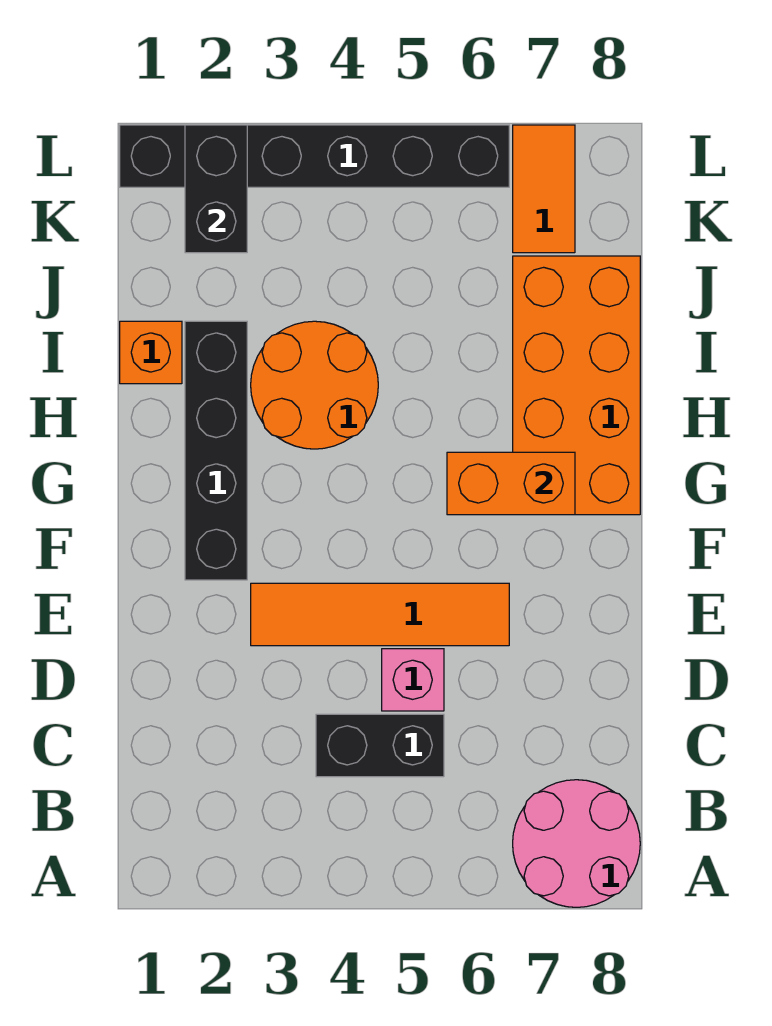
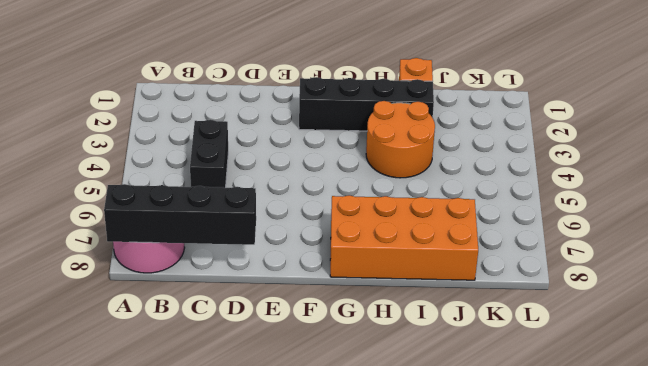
black brick A8:D8 level 2 -> none
none -> pink brick D5 level 1
none -> orange tile E3:E6 level 1
none -> orange tile K7:L7 level 1

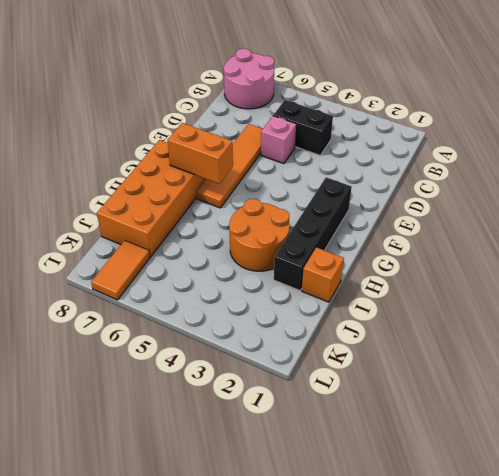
orange tile D6:G6 level 1 -> orange tile E3:E6 level 1
none -> black brick L1:L6 level 1
none -> black brick K2:L2 level 2

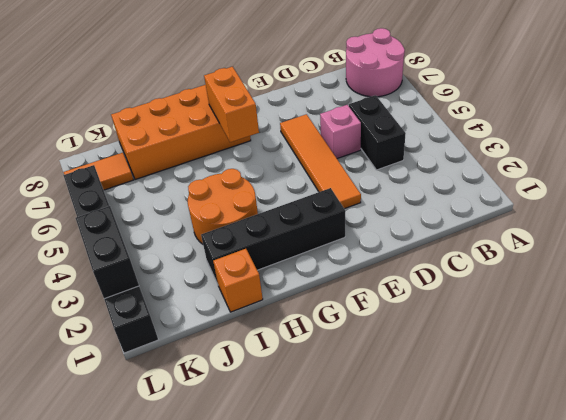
black brick L2:L3 level 2 -> black brick K2:L2 level 2

